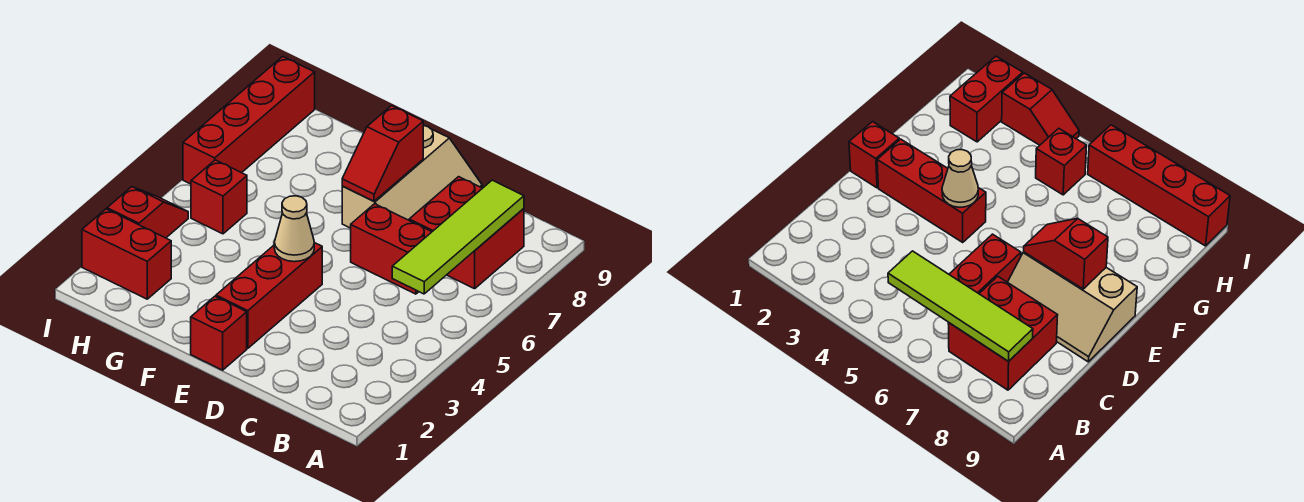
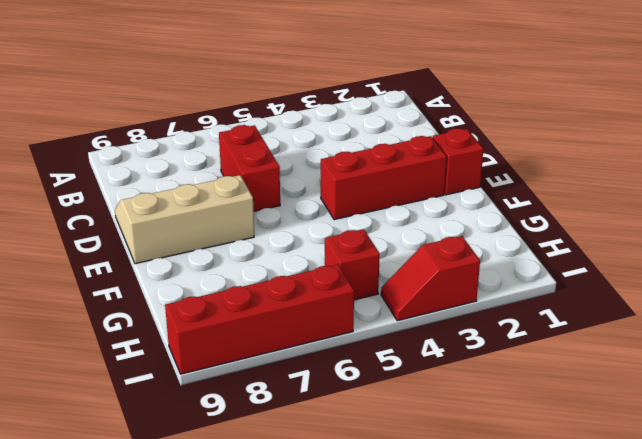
none -> red brick B7:C8 level 1
none -> red brick H2:I2 level 1
none -> lime tile B5:B8 level 2

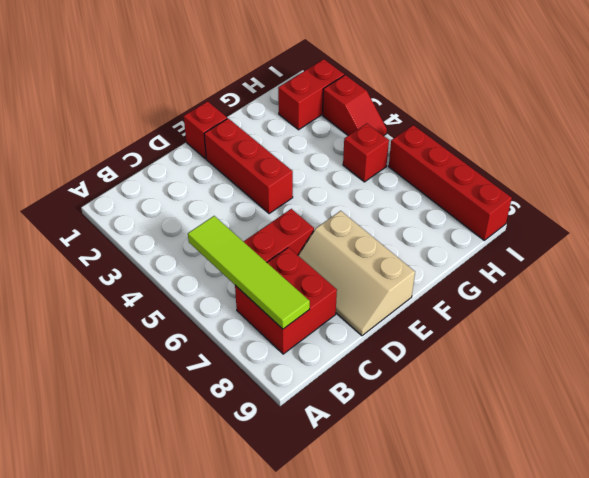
none -> tan cone E4 level 2
none -> red slope E7:E8 level 2 top 8

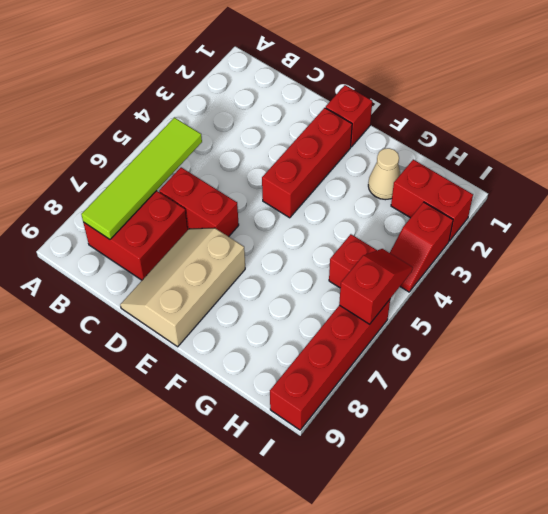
tan cone G2 level 1 -> tan cone E4 level 2
red slope I5:I6 level 2 top 6 -> red slope E7:E8 level 2 top 8

